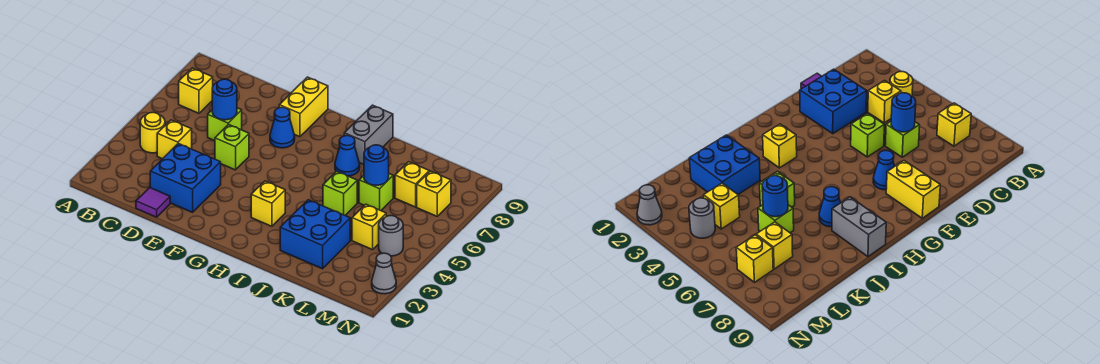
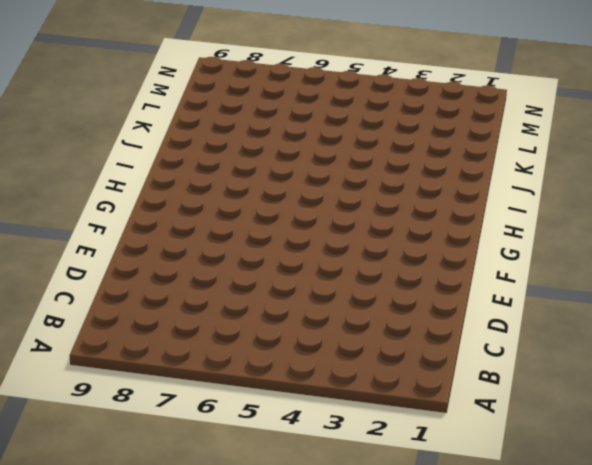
none -> yellow round brick B4 level 1
none -> yellow brick B7 level 1
none -> yellow brick C4 level 1

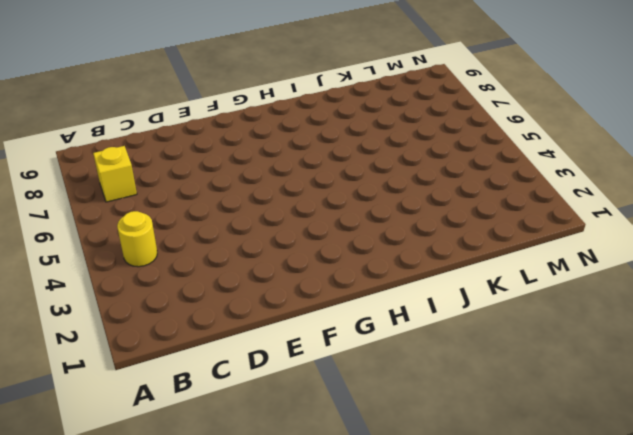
none -> yellow brick C4 level 1
none -> purple tile D1 level 1
none -> blue brick D2:E3 level 1

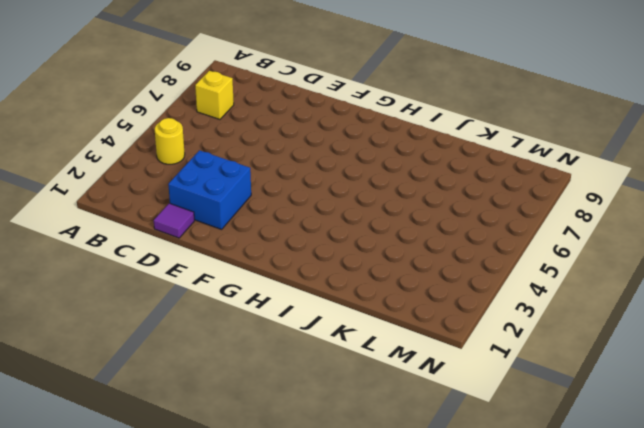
none -> yellow brick C4 level 1
none -> lime brick D6 level 1
none -> lime brick E5 level 1

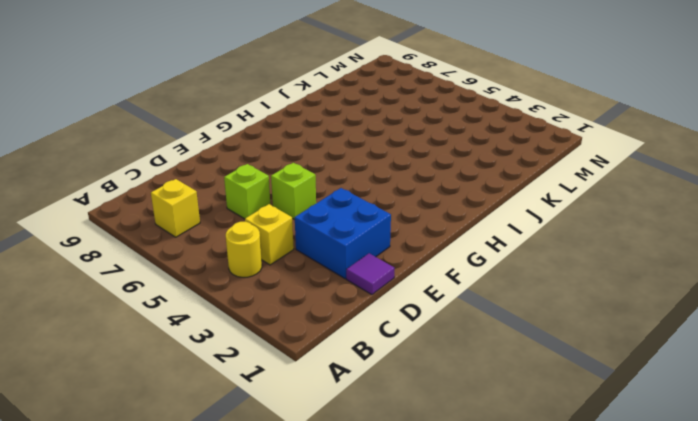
none -> blue cone F7 level 1
none -> yellow brick F8:F9 level 1
none -> yellow brick H3 level 1

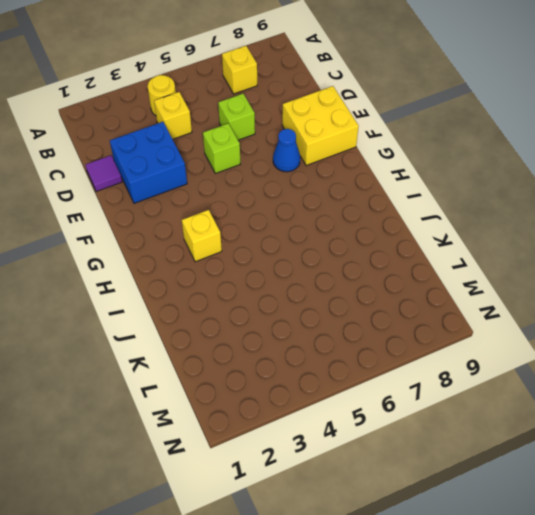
yellow brick E8:F9 level 1 -> yellow brick F8:F9 level 1
none -> blue cone I7 level 1
none -> grey brick I8:I9 level 1
none -> blue brick J2:K3 level 1

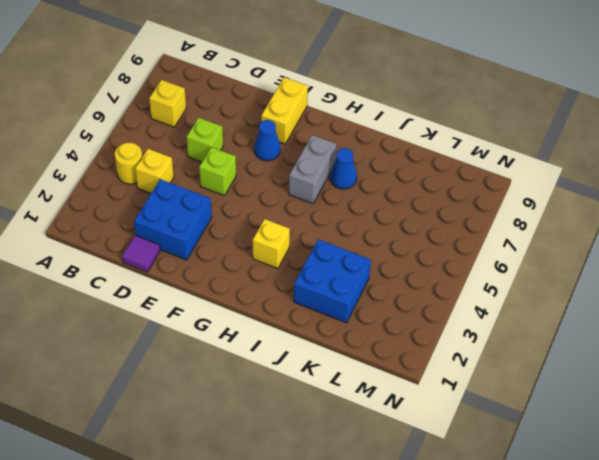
grey brick H6:H7 level 1 -> grey brick I8:I9 level 1
none -> lime brick J5 level 1
none -> lime brick K6 level 1
none -> yellow brick L4 level 1

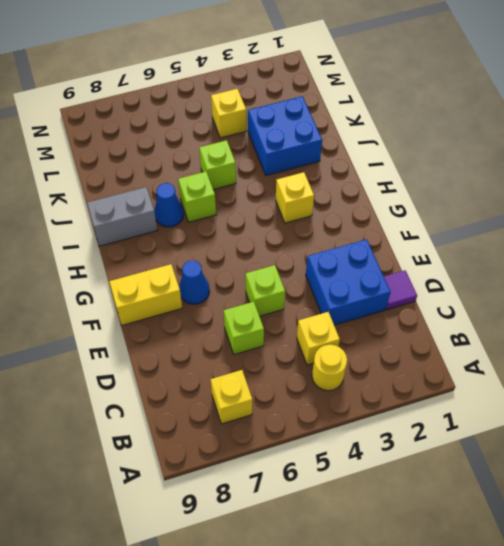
lime brick I6 level 1 -> lime brick K6 level 1
none -> yellow brick L7 level 1
none -> grey round brick M4 level 1
none -> yellow brick M7 level 1

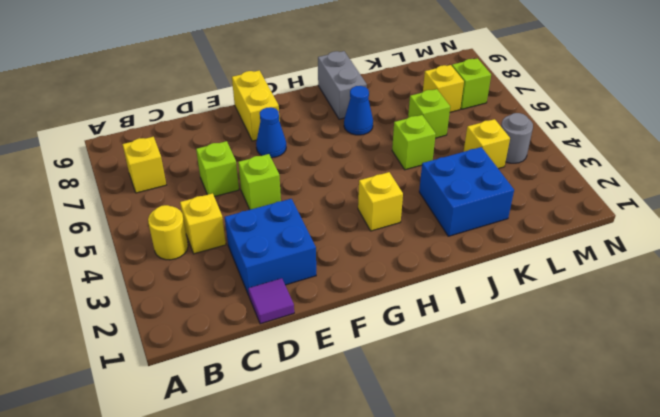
lime brick M7 level 1 -> yellow brick M7 level 1
none -> grey cone N2 level 1
none -> blue round brick D6 level 2
none -> blue round brick K6 level 2

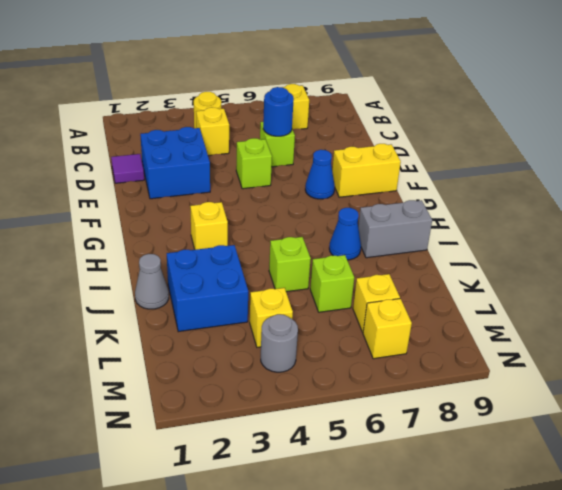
grey cone J1 level 1 -> grey cone N2 level 1
none -> blue round brick K6 level 2

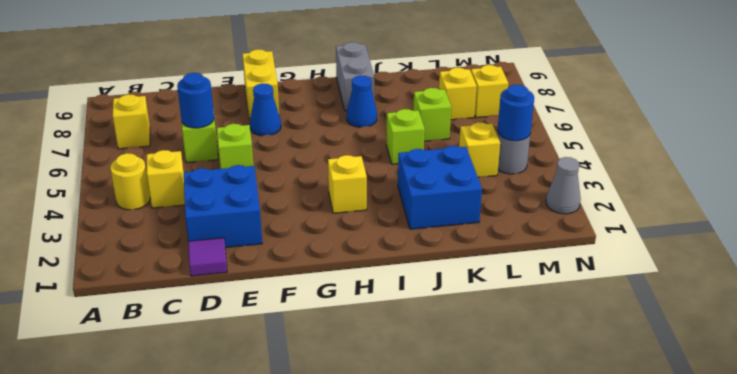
blue round brick M4 level 2 -> blue round brick K6 level 2

